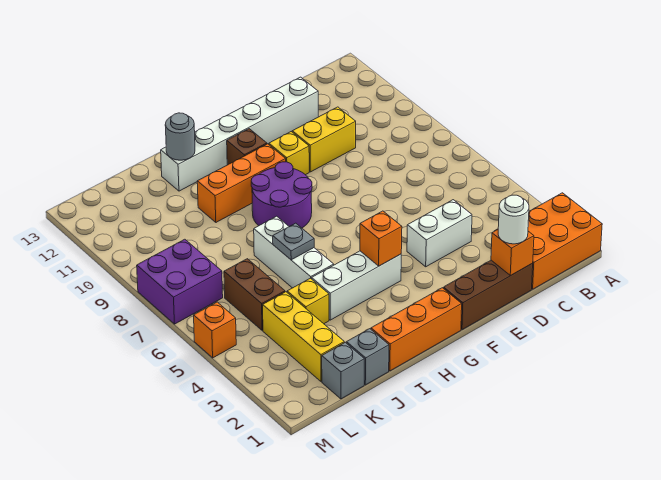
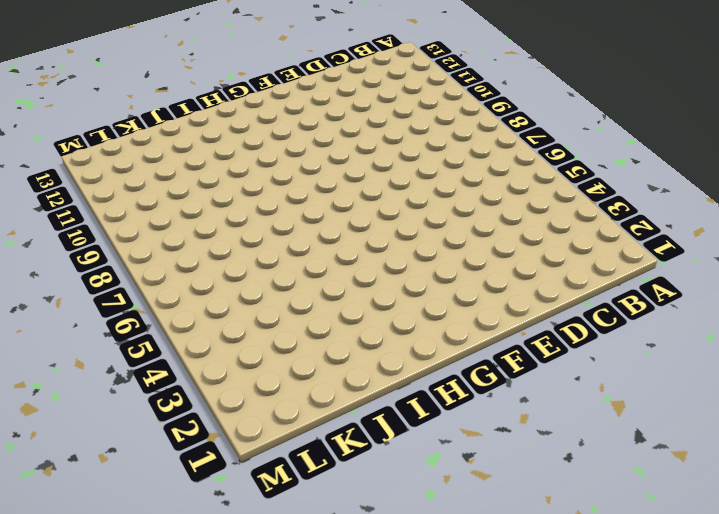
none -> orange brick A1:C2 level 1
none -> brown brick D1:F1 level 1
none -> white brick D4:E4 level 1

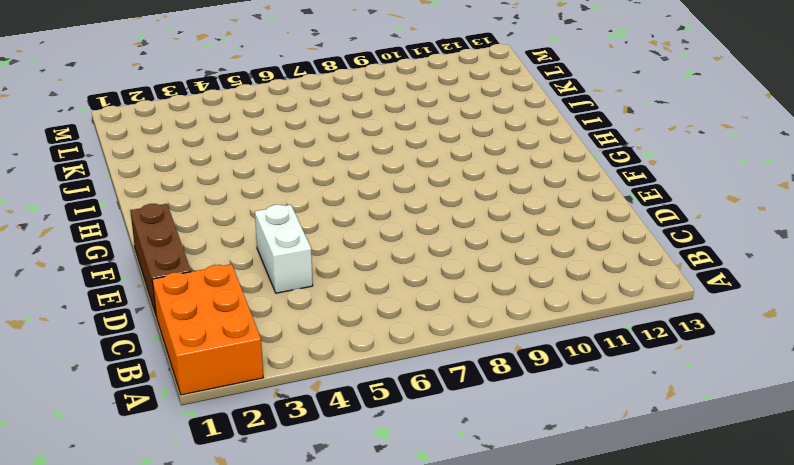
none -> yellow brick D10:E10 level 1
none -> white brick D12:I12 level 1
none -> yellow brick F10 level 1

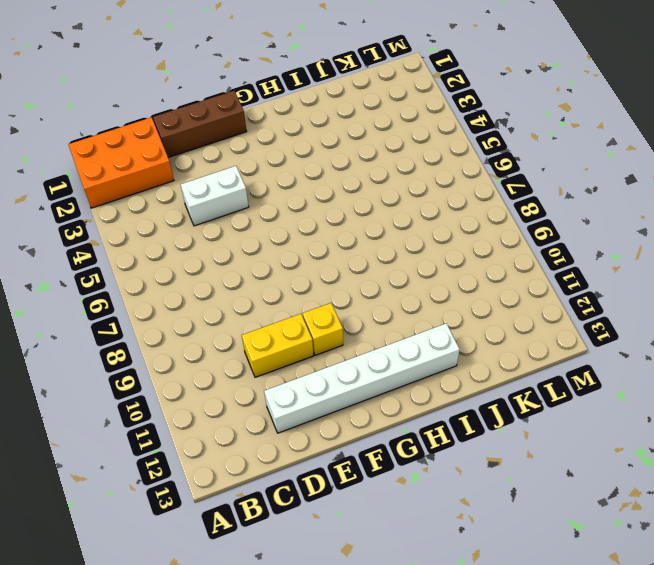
none -> orange brick G1:I1 level 1
none -> white brick G4:I4 level 1
none -> purple round brick G8:H9 level 1

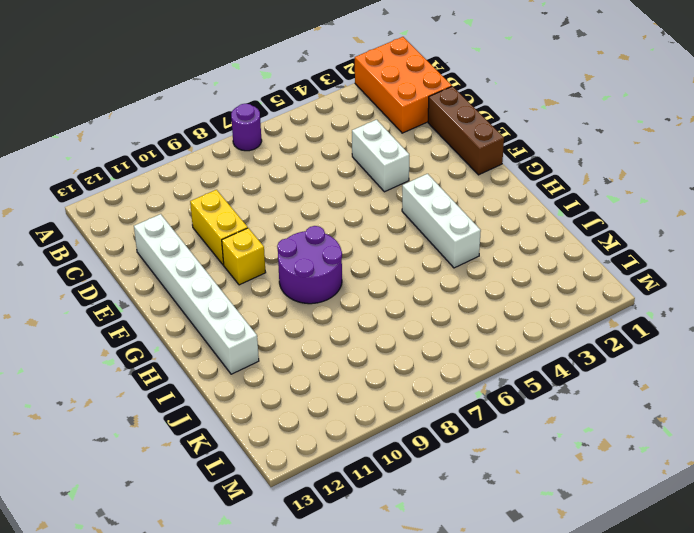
purple round brick A7 level 1 -> none
none -> orange brick G1:I1 level 1
none -> orange brick G10:I10 level 1
none -> brown brick G11 level 1

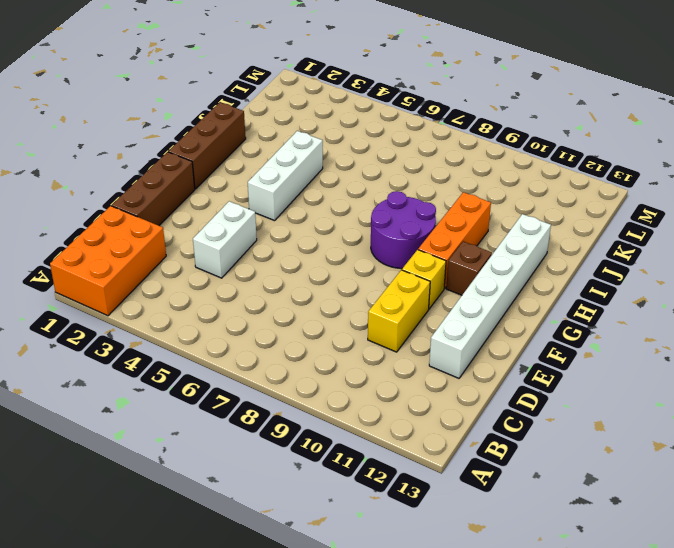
brown brick G1:I1 level 1 -> orange brick G1:I1 level 1
none -> white brick I5:I7 level 1
none -> grey brick J1 level 1
none -> yellow brick J4 level 1

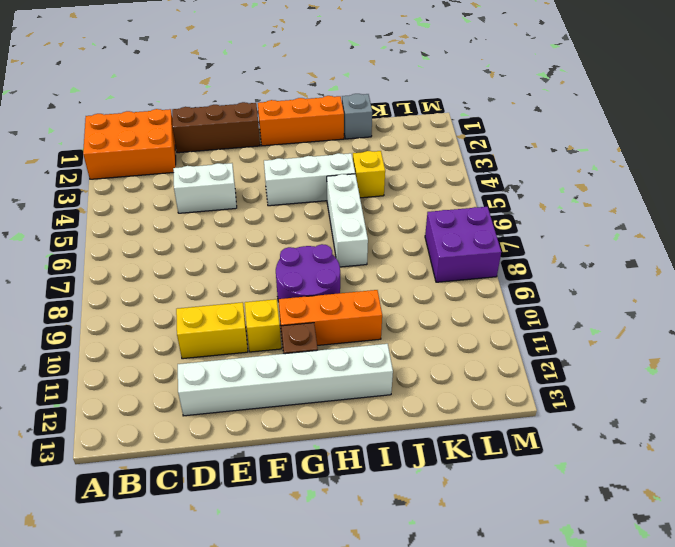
none -> grey brick K1 level 1
none -> yellow brick K2:K4 level 1
none -> brown brick K5:K6 level 1

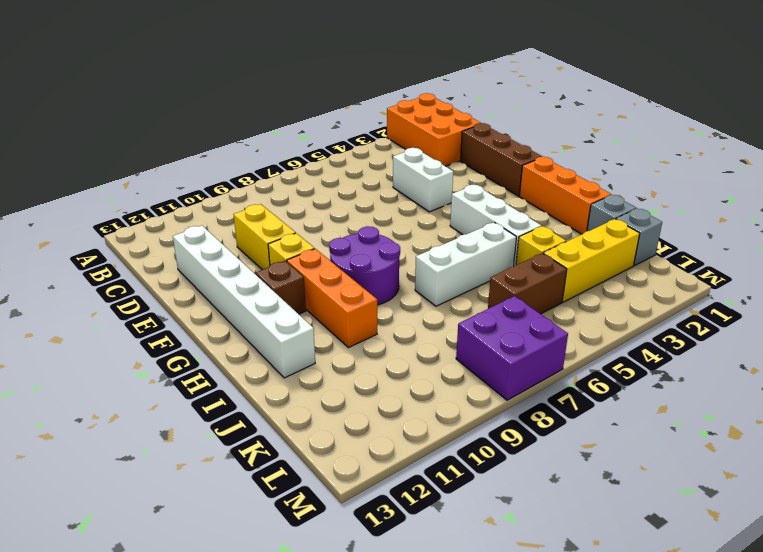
none -> orange brick M5 level 1
none -> orange brick D1 level 2
none -> orange brick G4 level 2

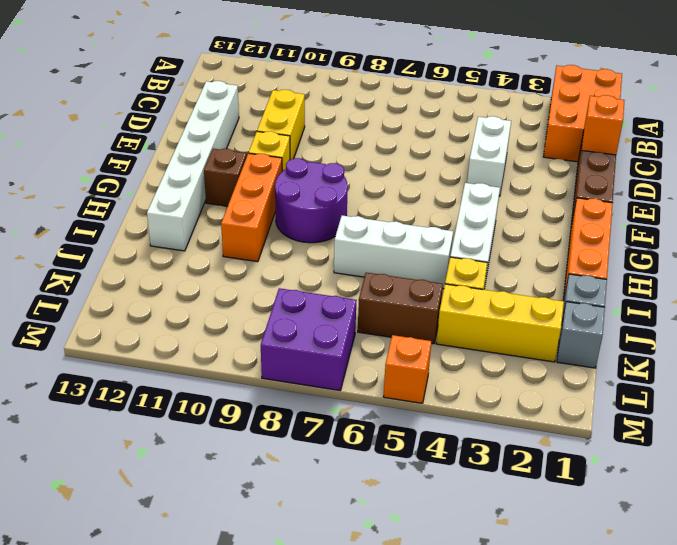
none -> orange brick G4 level 2
none -> grey plate I6 level 2
none -> grey round brick I12 level 2

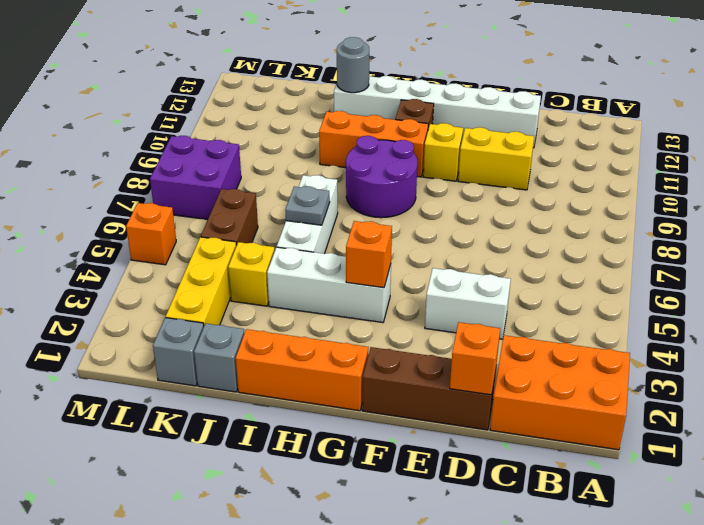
none -> white round brick D1 level 3

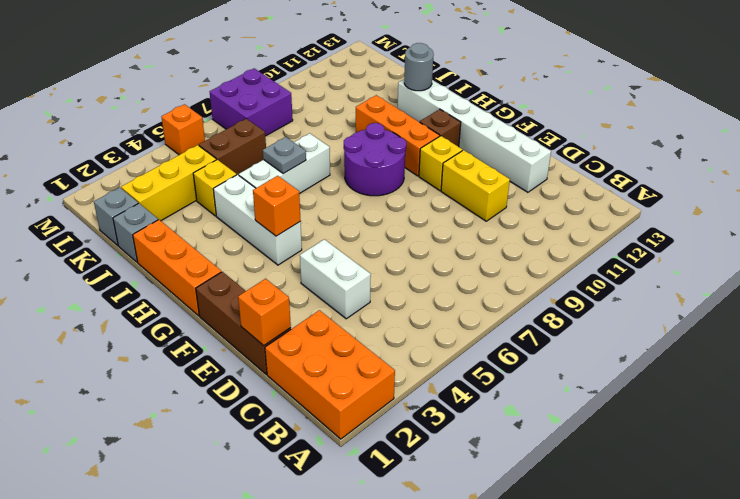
none -> white round brick D1 level 3

